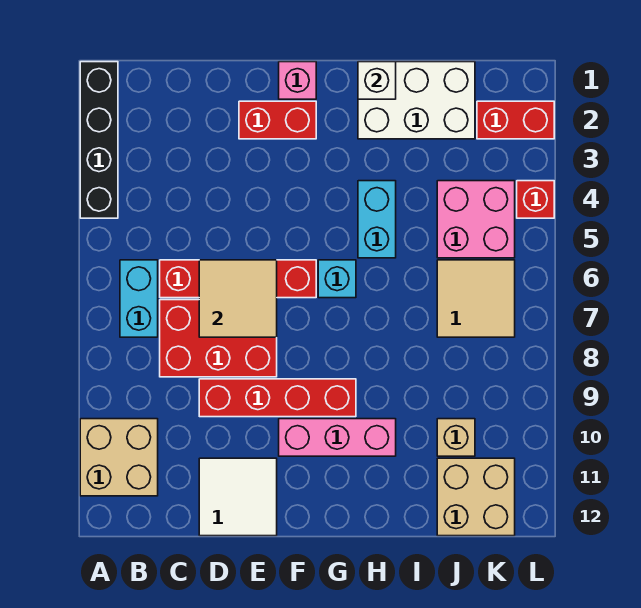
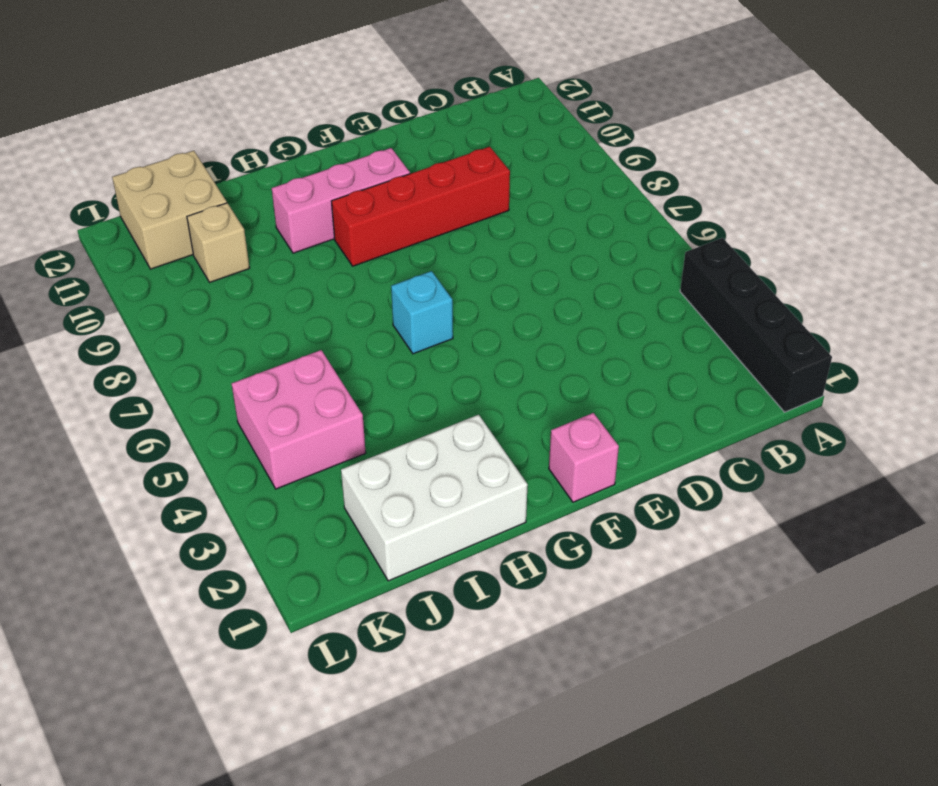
none -> tan brick A10:B11 level 1
none -> cyan brick B6:B7 level 1
none -> red brick C6:F6 level 1

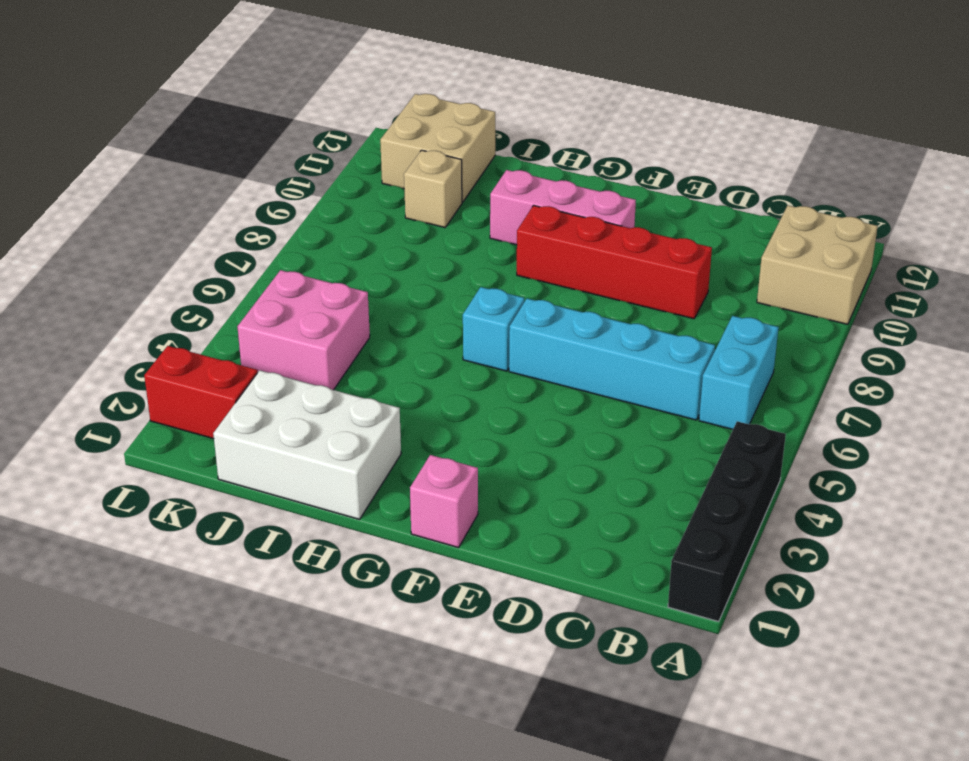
cyan brick C6:F6 level 1 -> red brick C6:F6 level 1
none -> red brick C7:E8 level 1
none -> white tile D11:E12 level 1
none -> red brick E2:F2 level 1

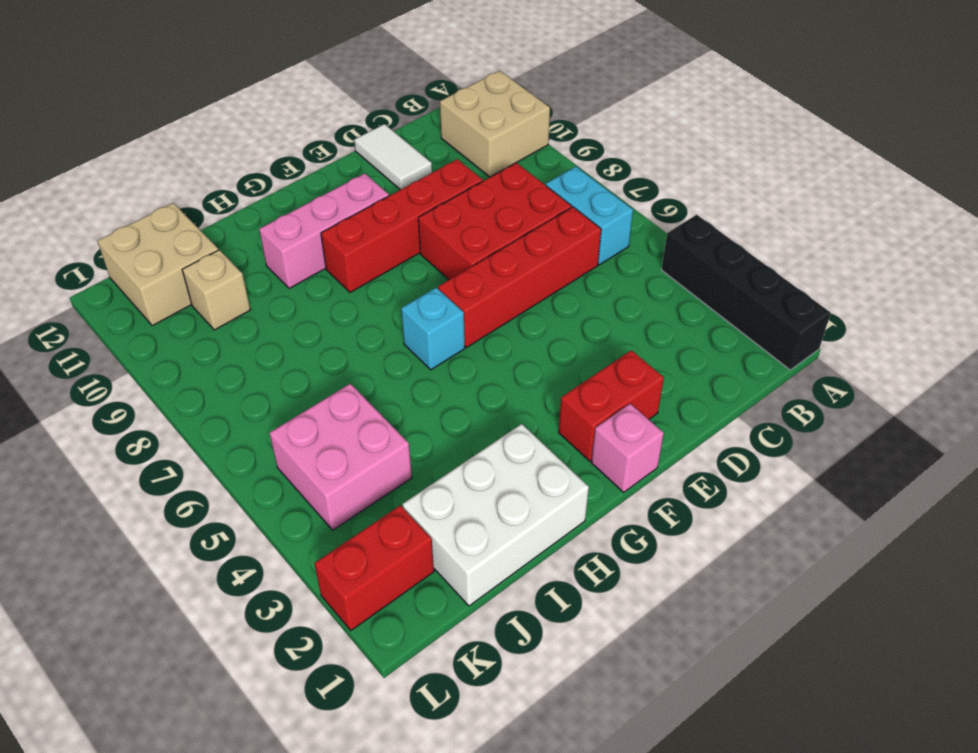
white tile D11:D12 level 1 -> white tile D11:E12 level 1
none -> cyan brick H4:H5 level 1
none -> tan tile J6:K7 level 1
none -> red brick L4 level 1

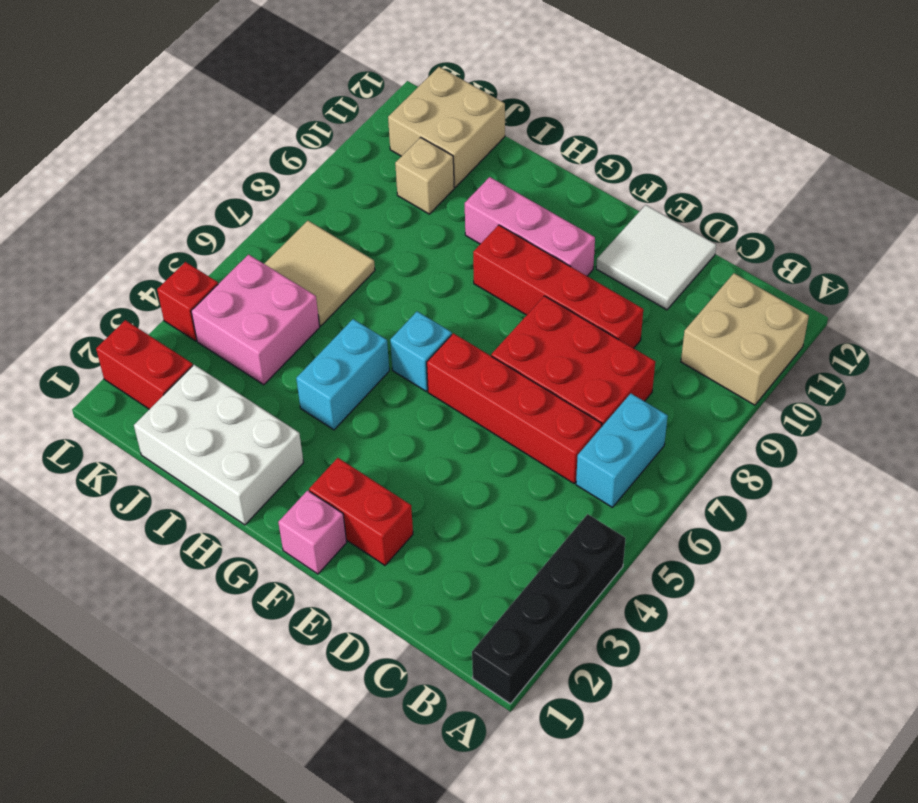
none -> tan tile D6:E7 level 2
none -> white brick H1 level 2

